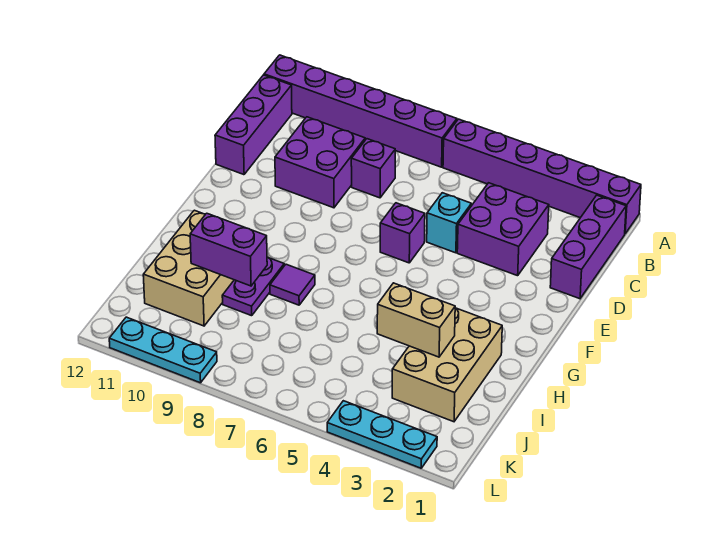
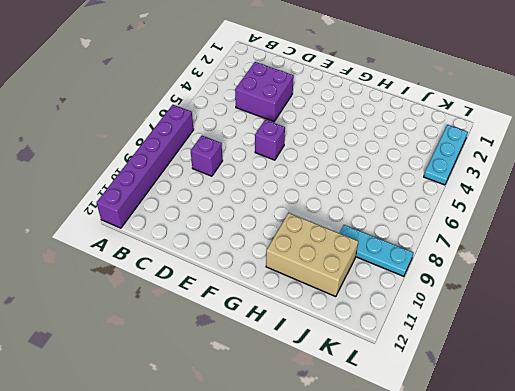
cyan plate J9:L9 level 1 -> cyan plate L9:L11 level 1
none -> purple brick A1:A6 level 1
none -> purple brick B1:D1 level 1
none -> purple brick B12:D12 level 1

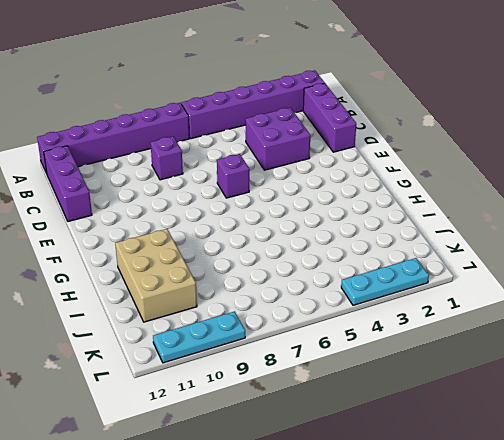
none -> purple brick C9:D10 level 1
none -> cyan brick D5 level 1
none -> tan brick H2:J3 level 1

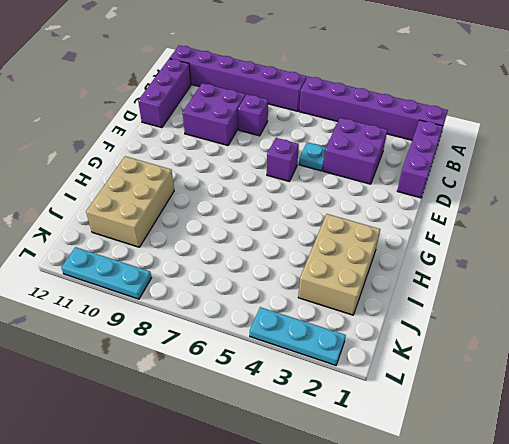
cyan plate D5 level 1 -> cyan brick D5 level 1
none -> purple tile H8 level 1
none -> purple plate H9:I9 level 1
none -> tan brick I3:I4 level 2

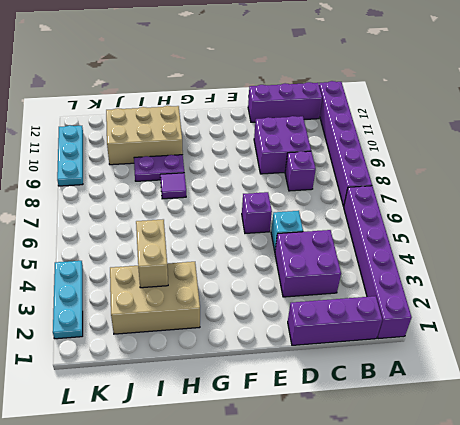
none -> purple brick I9:I10 level 2

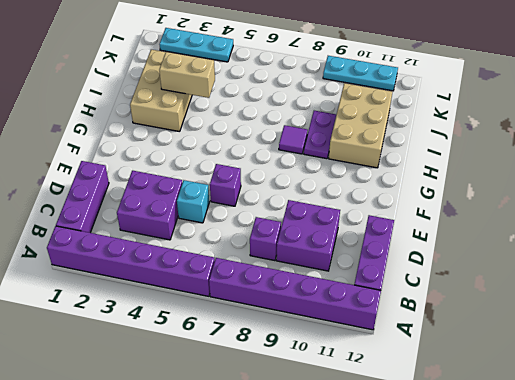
none -> purple brick I9:I10 level 2

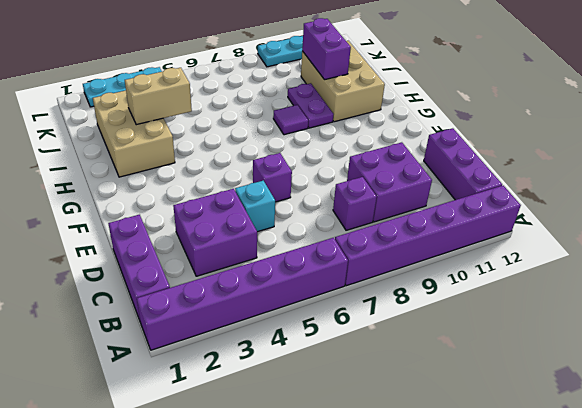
purple brick I10:J10 level 2 -> purple brick I9:I10 level 2

